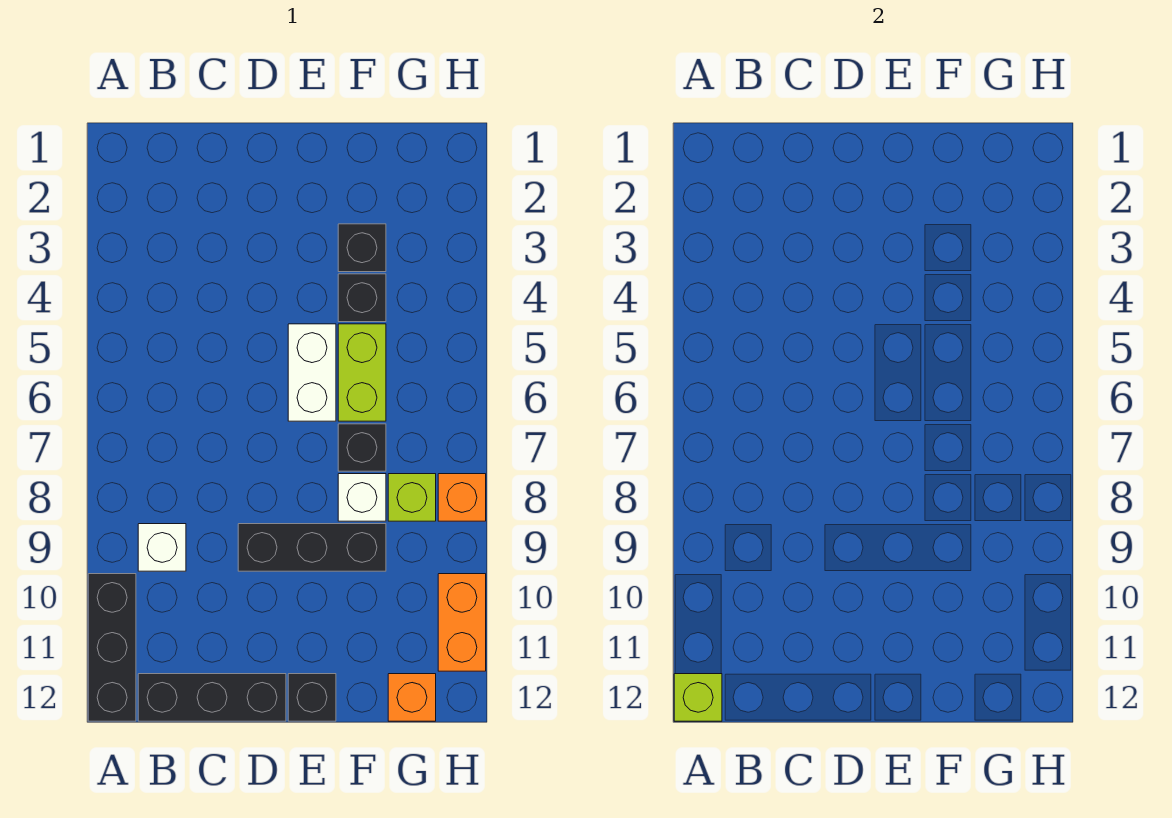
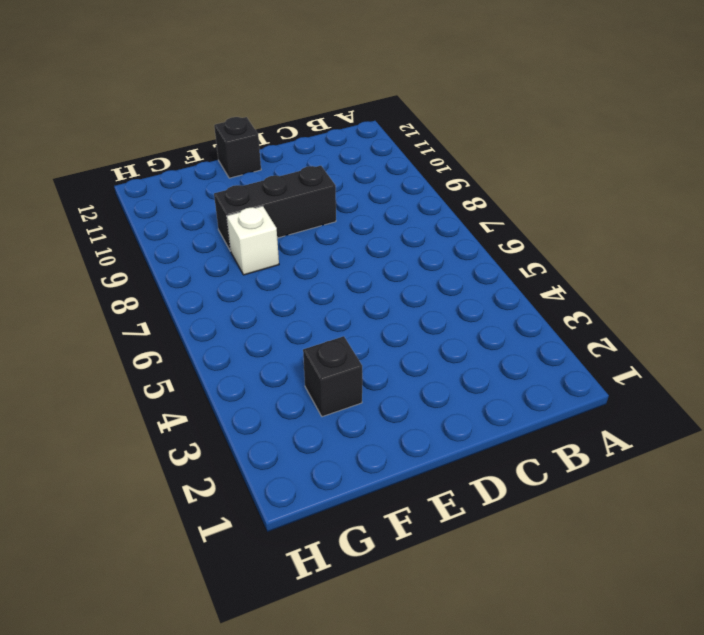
none -> black brick A10:A12 level 1
none -> white brick B9 level 1
none -> black brick B12:D12 level 1

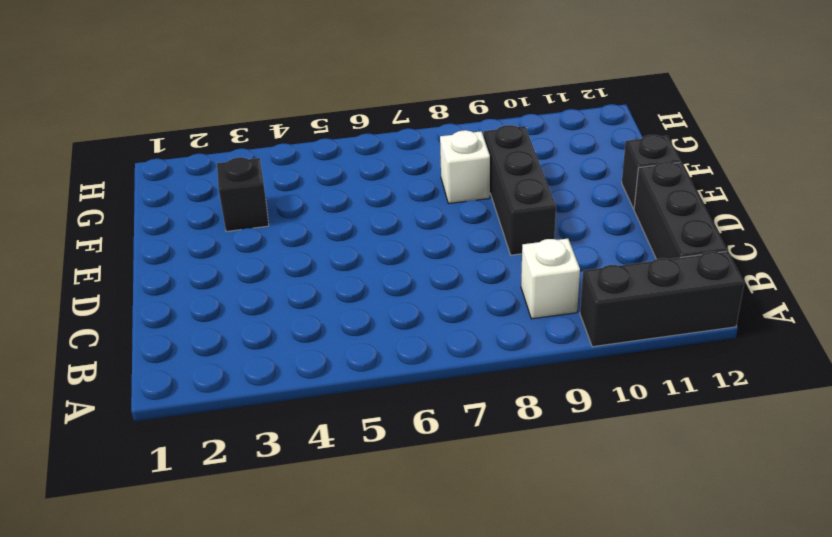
none -> white brick E5:E6 level 1
none -> black brick F4 level 1
none -> lime brick F5:F6 level 1

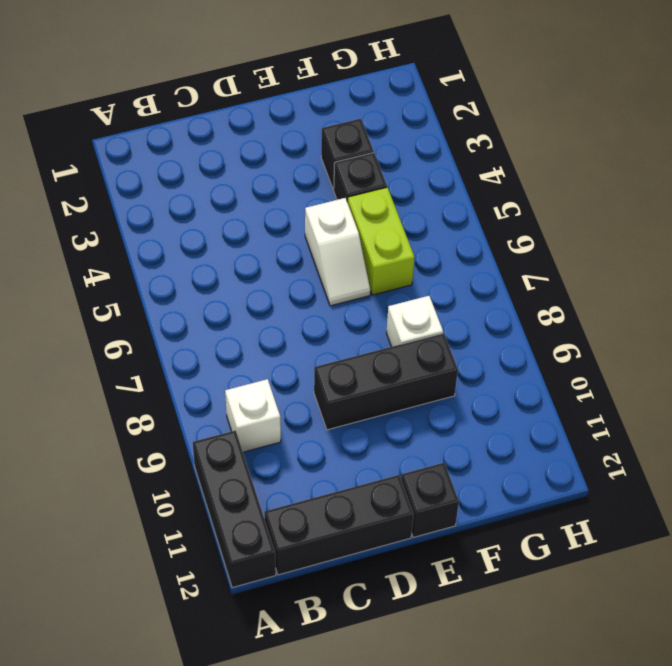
white slope E5:E6 level 1 top 5 -> white brick E5:E6 level 1
none -> black brick F7 level 1
none -> lime brick G8 level 1
none -> orange brick G12 level 1

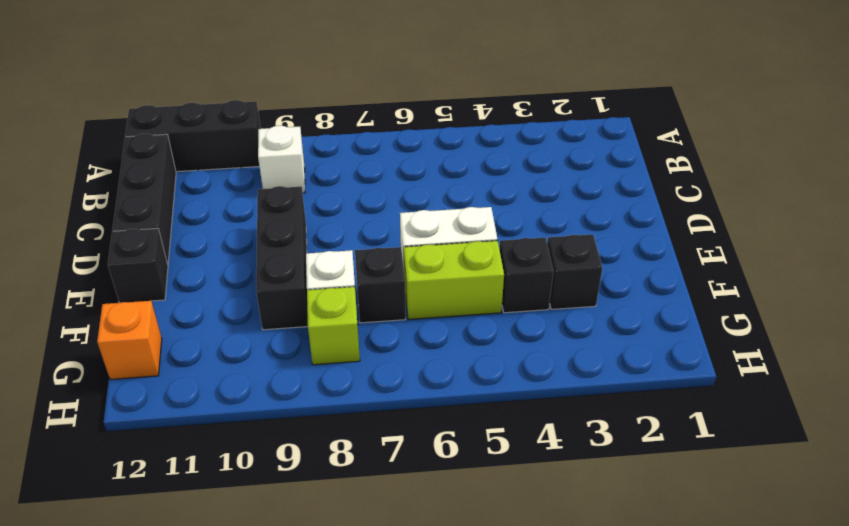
none -> orange brick H8 level 1
none -> orange brick H10:H11 level 1
none -> lime brick A12 level 2

